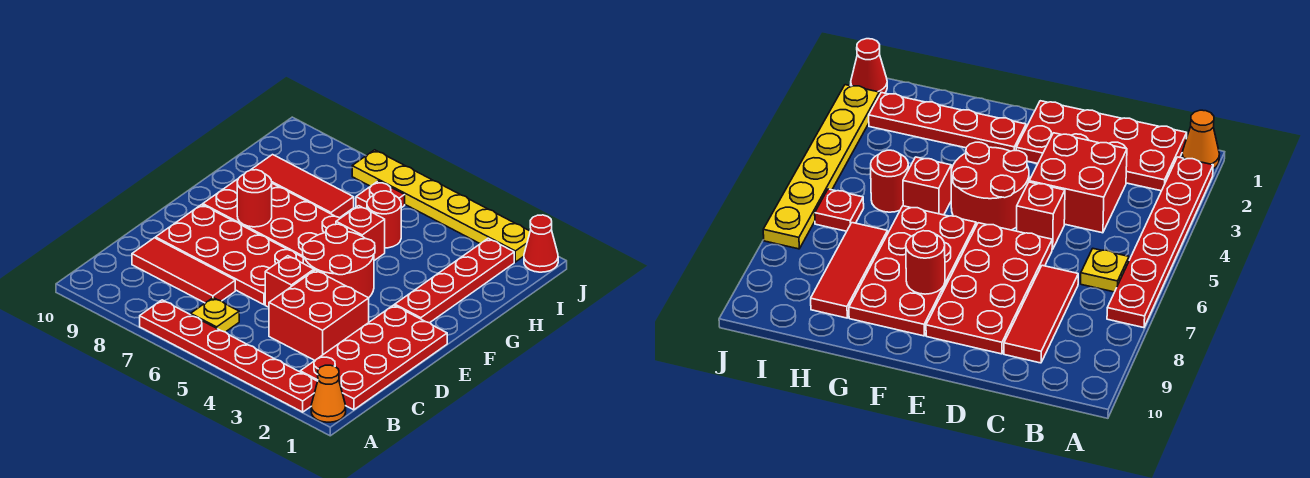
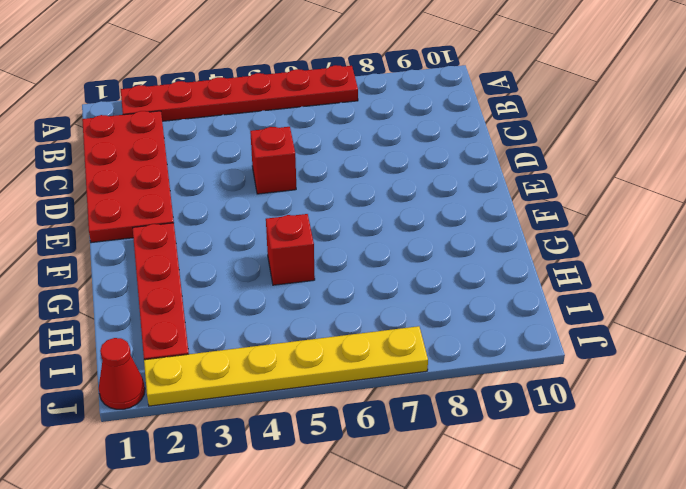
none -> orange cone A1 level 1
none -> yellow plate B6 level 1
none -> red brick C3:D4 level 1

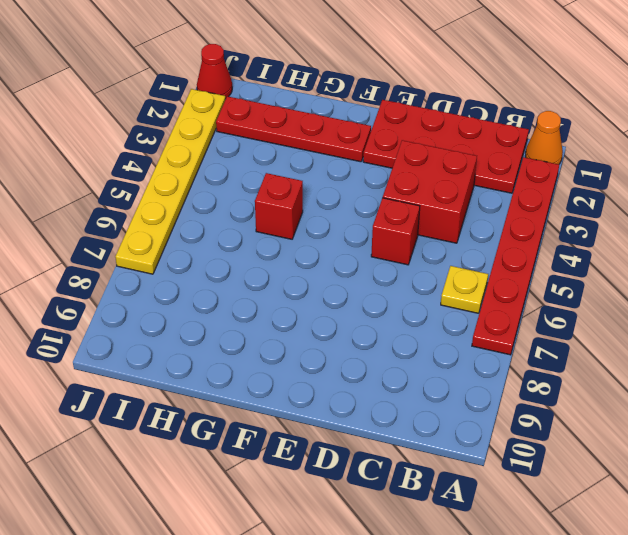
none -> red tile C7:C9 level 1
none -> red plate D6:E9 level 1
none -> red round brick E4:F5 level 1

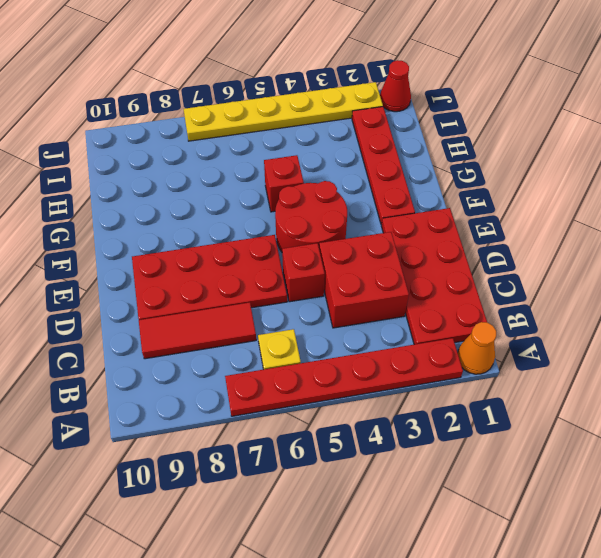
none -> red plate F6:G9 level 1
none -> red round brick H5 level 1
none -> red tile H7:H9 level 1

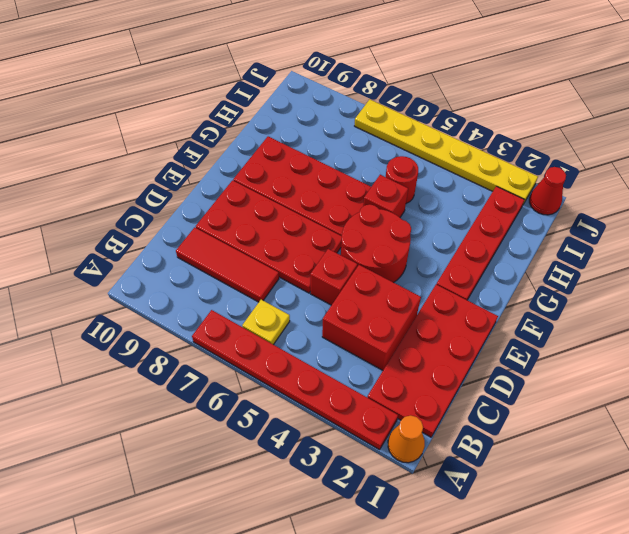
none -> red tile H7:H9 level 1
none -> red plate I6 level 1
none -> red round brick F8 level 2

